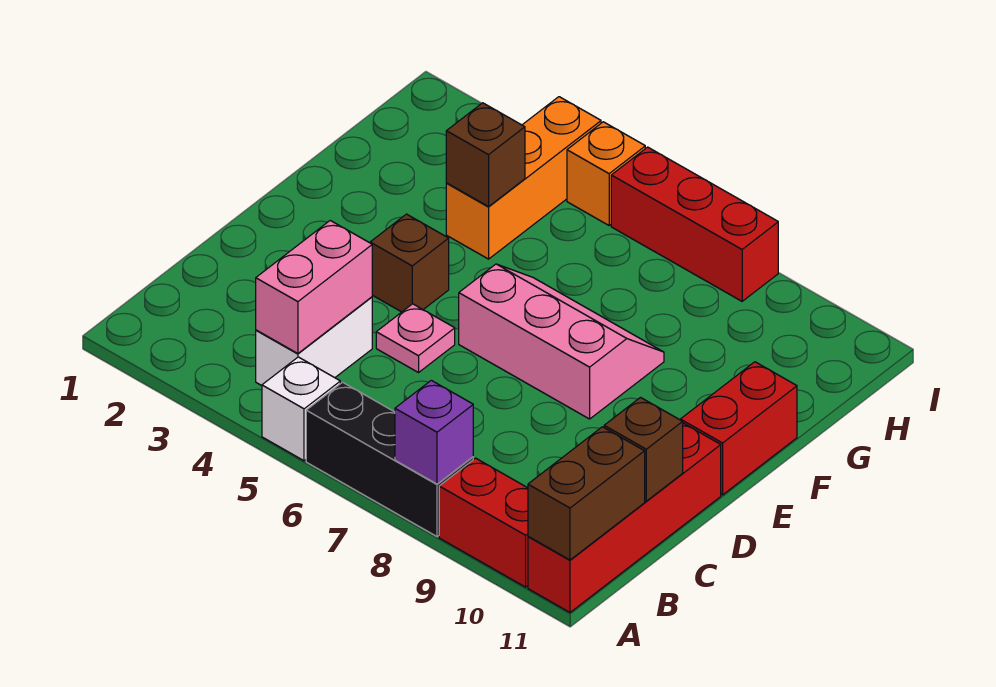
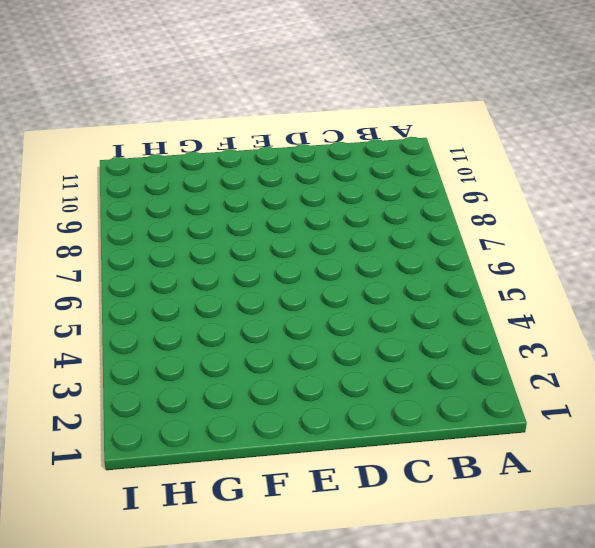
none -> white brick A5 level 1
none -> black brick A6:A8 level 1
none -> red brick A9:A10 level 1

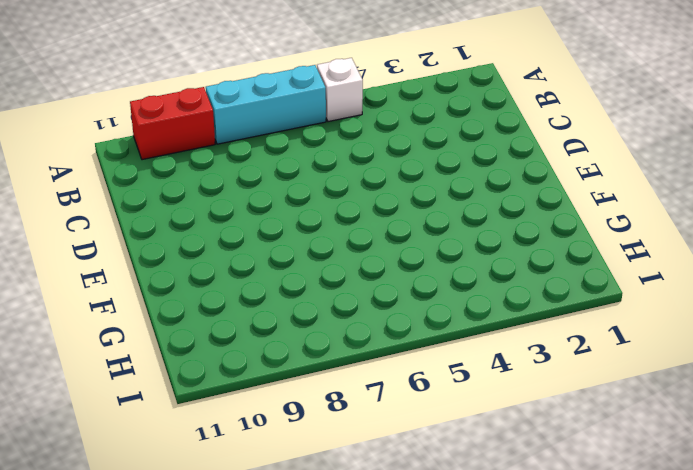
cyan brick A6:A8 level 1 -> black brick A6:A8 level 1
none -> red brick A11:D11 level 1
none -> white brick B4:C4 level 1
none -> pink plate D5 level 1

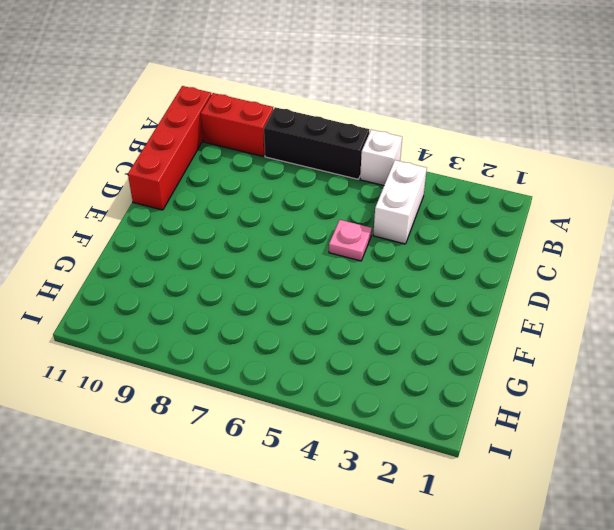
none -> brown brick E4 level 1
none -> pink slope E6:F8 level 1 top E
none -> red brick E11:F11 level 1

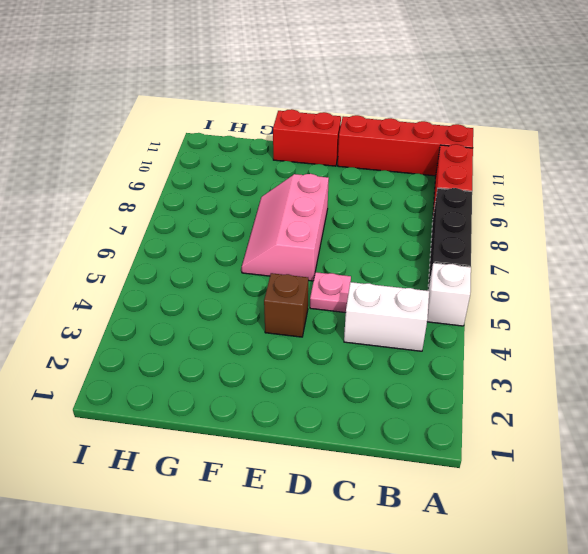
none -> orange brick G4:I4 level 1
none -> orange brick I5 level 1
none -> red brick I6:I8 level 1

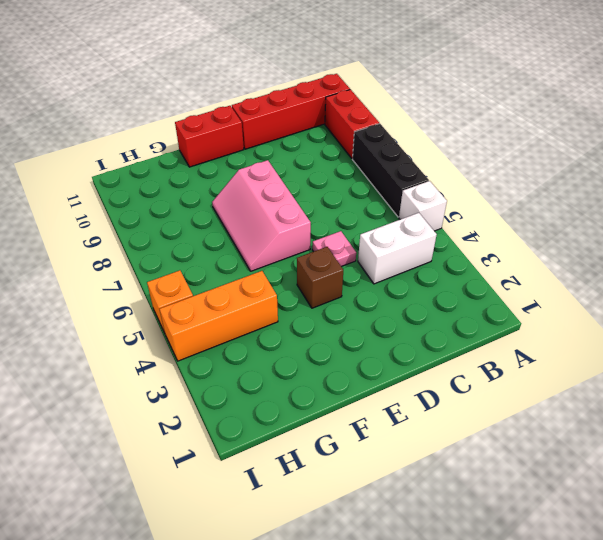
none -> red brick I6:I8 level 1
none -> purple brick A8 level 2
none -> brown brick A11:B11 level 2

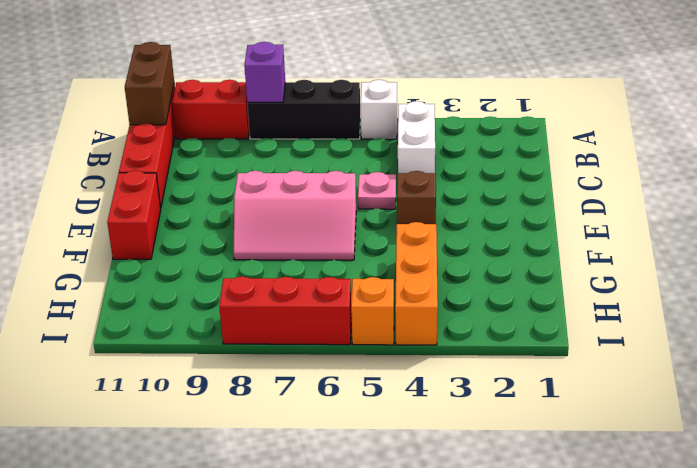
none -> pink brick B4:C4 level 2
none -> brown brick C11 level 2
none -> brown brick G4 level 2

